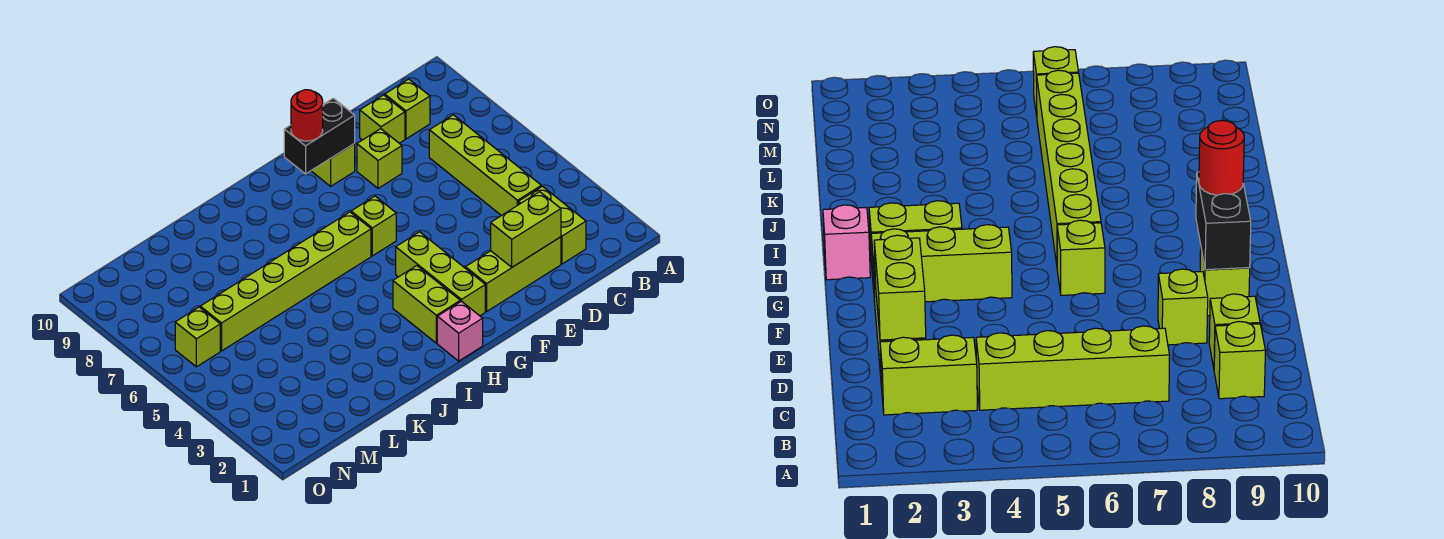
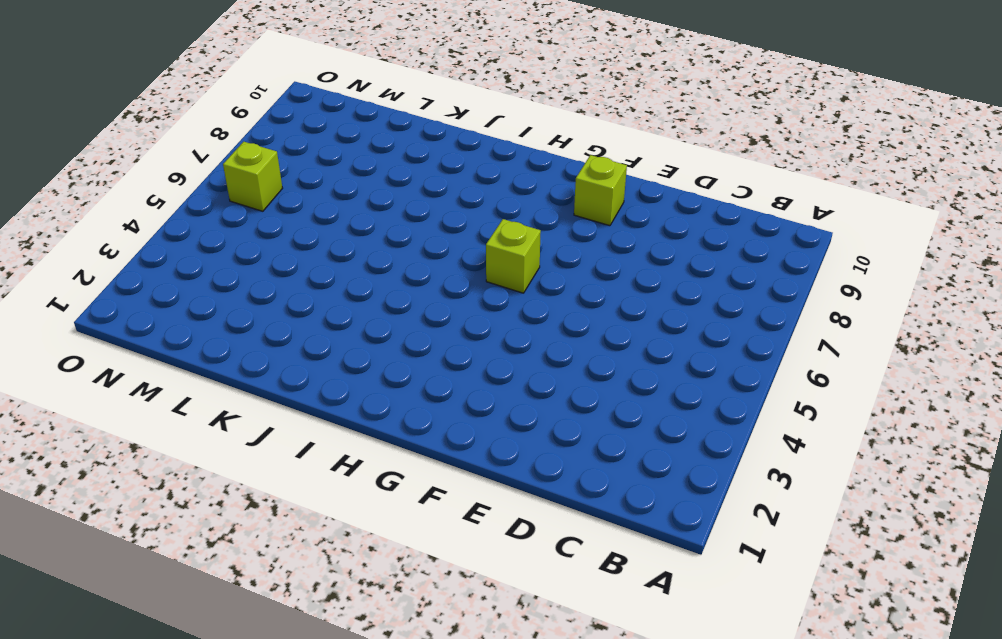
none -> lime brick C2:C3 level 1
none -> lime brick C4:C7 level 1
none -> lime brick C9 level 1

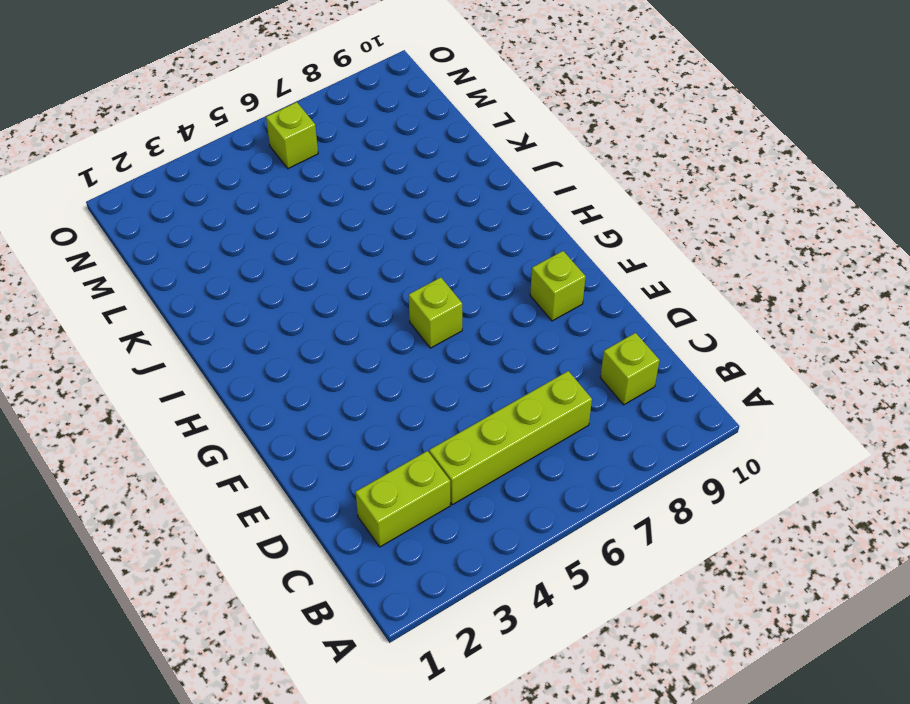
none -> lime brick D2:F2 level 1
none -> lime brick D9 level 1
none -> lime brick E8 level 1

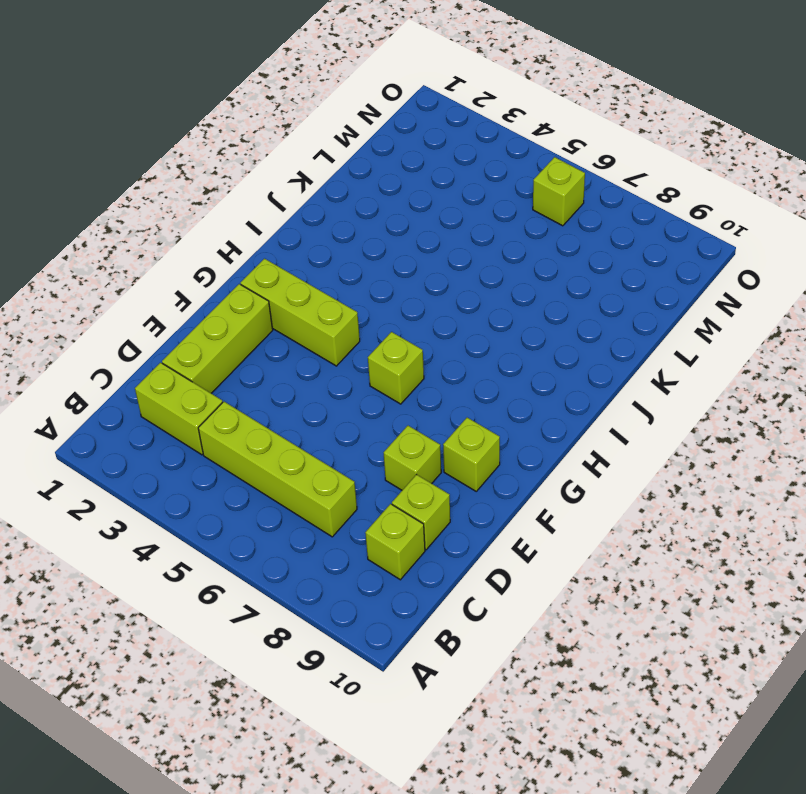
none -> pink brick H1 level 1
none -> lime brick H2:H3 level 1
none -> lime brick H6:M6 level 1

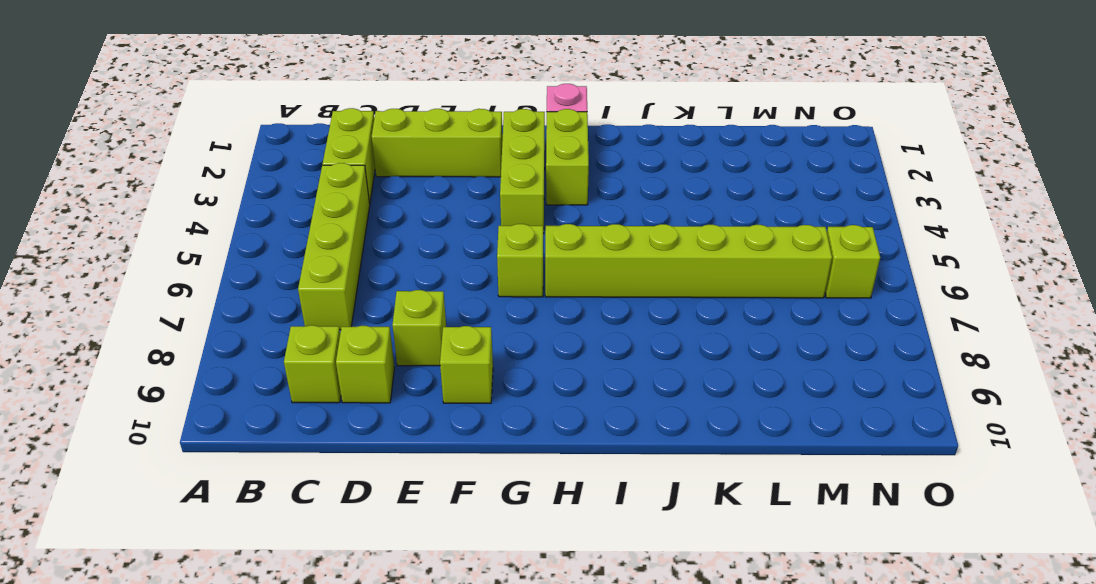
none -> lime brick D2:E2 level 2
none -> black brick F9:G9 level 2
none -> red round brick G9 level 3

